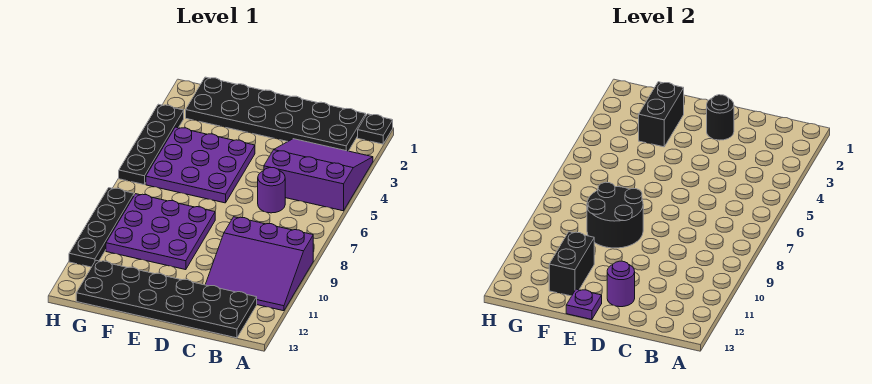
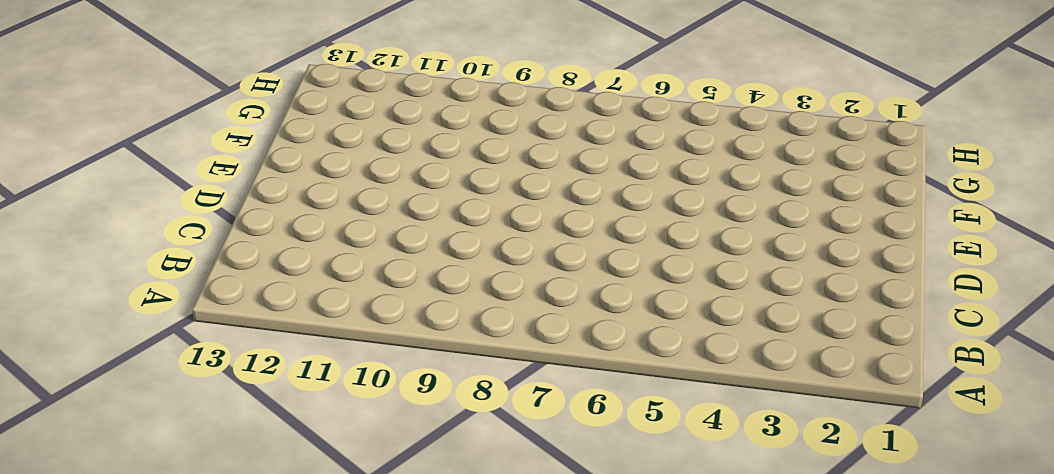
none -> black plate A1 level 1
none -> purple slope A3:C5 level 1 top 5
none -> purple slope A9:C11 level 1 top 9

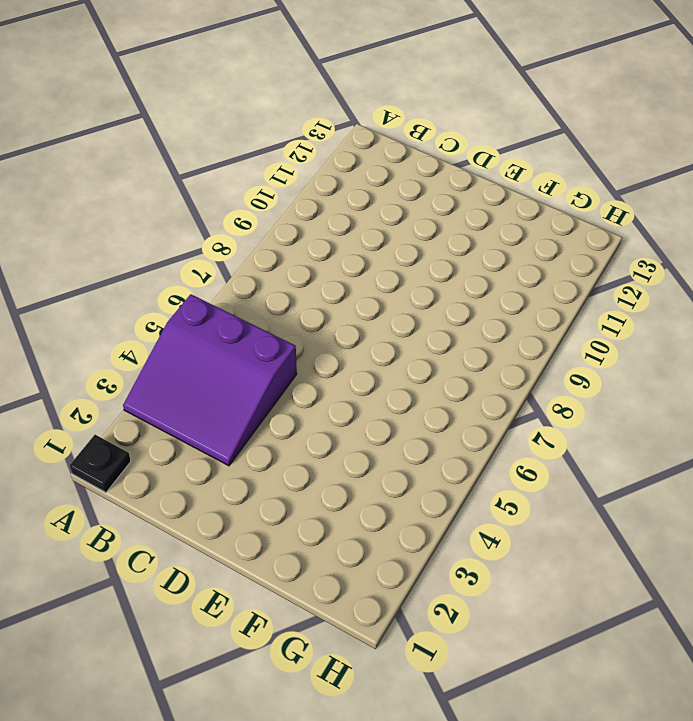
none -> purple slope A9:C11 level 1 top 9
none -> black plate B1:G2 level 1
none -> black plate B12:G13 level 1

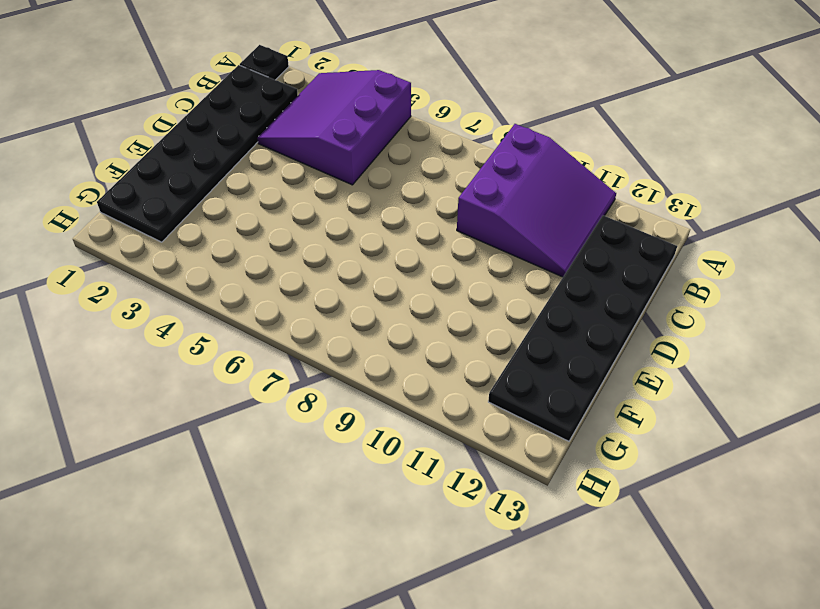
none -> purple round brick C6 level 1
none -> purple plate E4:G6 level 1
none -> purple plate E8:G10 level 1

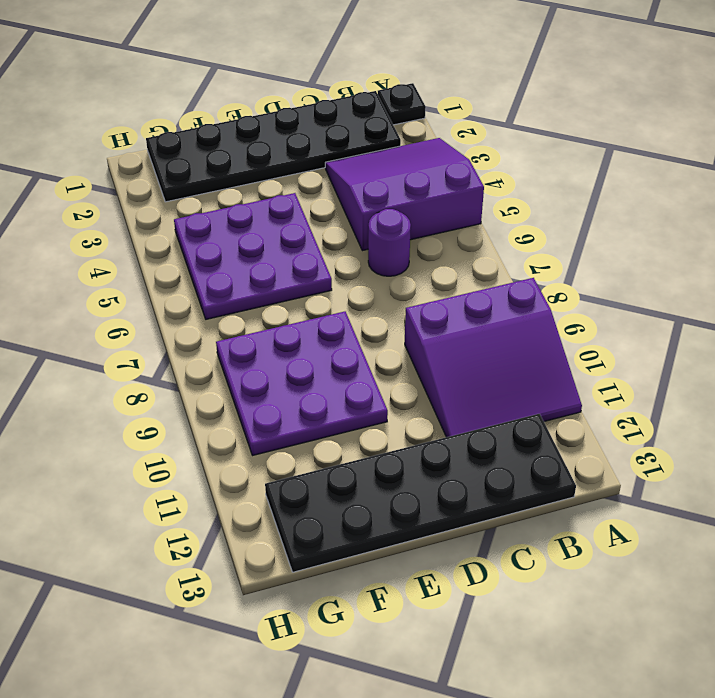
none -> black plate H3:H6 level 1
none -> black plate H8:H11 level 1
none -> black round brick D2 level 2

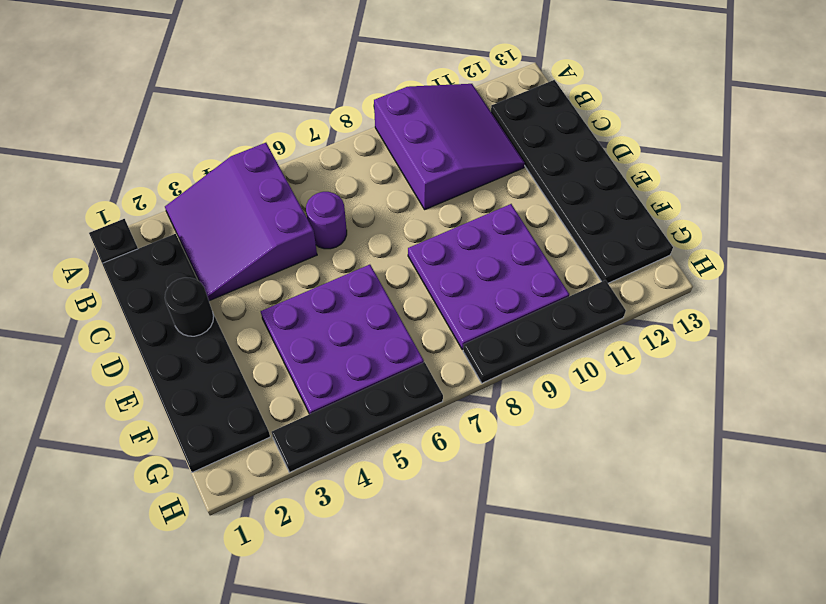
none -> purple round brick D12 level 2
none -> black round brick E8:F9 level 2
none -> purple plate E13 level 2

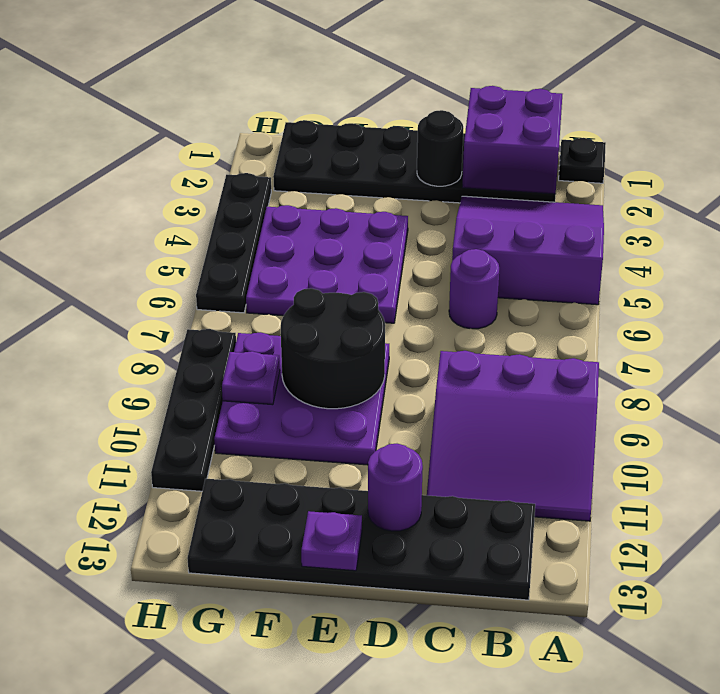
purple brick B1:C2 level 2 -> none
purple plate G9 level 2 -> none
none -> black brick F2:F3 level 2
none -> black brick F11:F12 level 2

